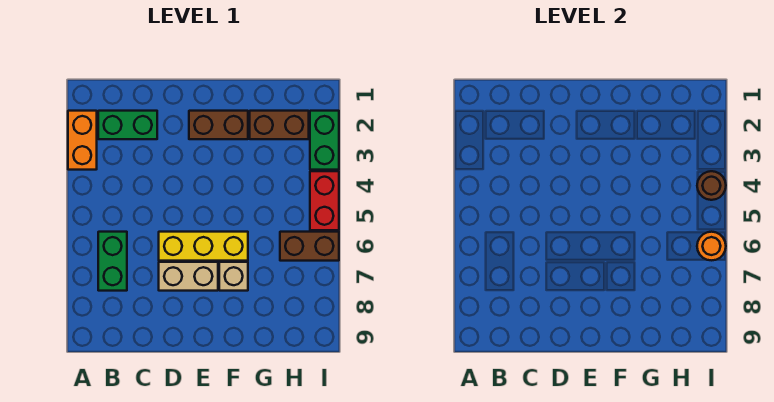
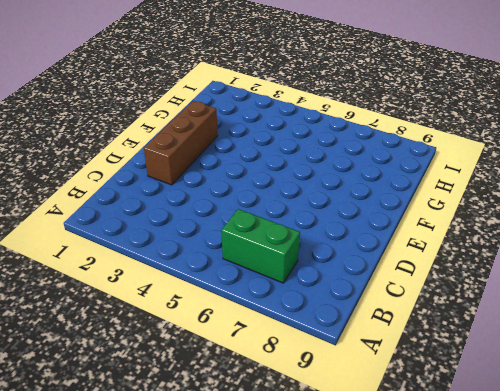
brown brick D2:F2 level 1 -> brown brick E2:F2 level 1
none -> orange brick A2:A3 level 1
none -> green brick B2:C2 level 1
none -> yellow brick D6:F6 level 1

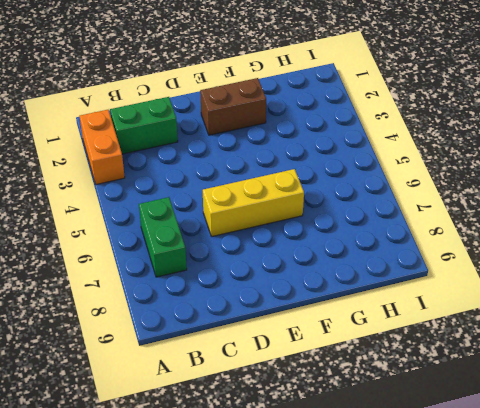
none -> tan brick D7:E7 level 1
none -> tan brick F7 level 1
none -> brown brick G2:H2 level 1

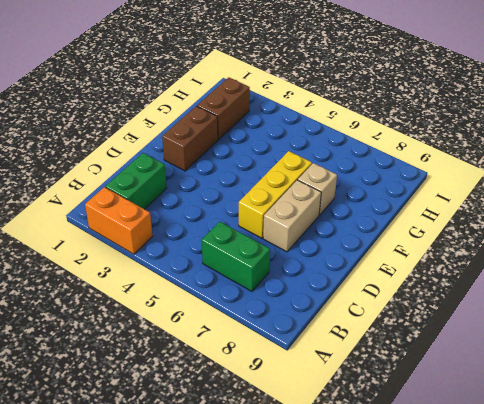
none -> brown brick H6:I6 level 1
none -> green brick I2:I3 level 1
none -> red brick I4:I5 level 1

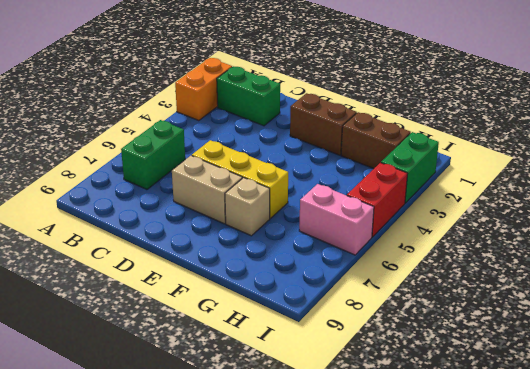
pink brick H6:I6 level 1 -> brown brick H6:I6 level 1
none -> brown round brick I4 level 2
none -> orange round brick I6 level 2

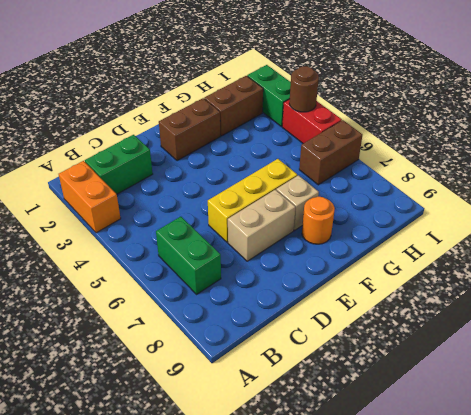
orange round brick F8 level 1 -> orange round brick I6 level 2

